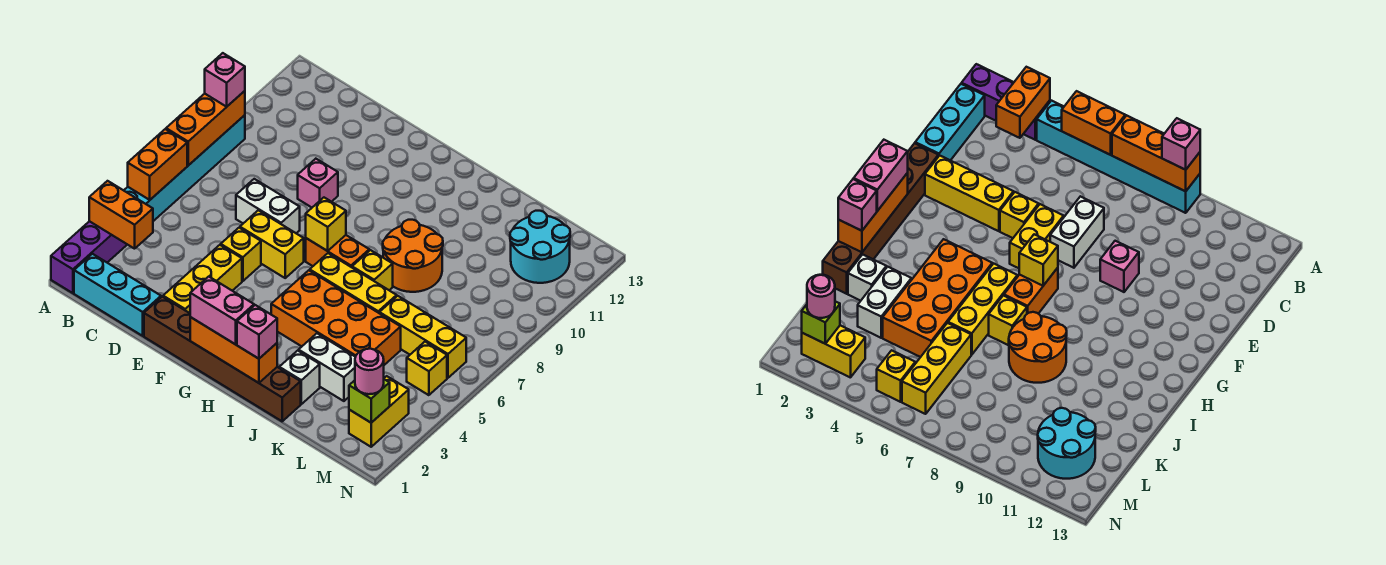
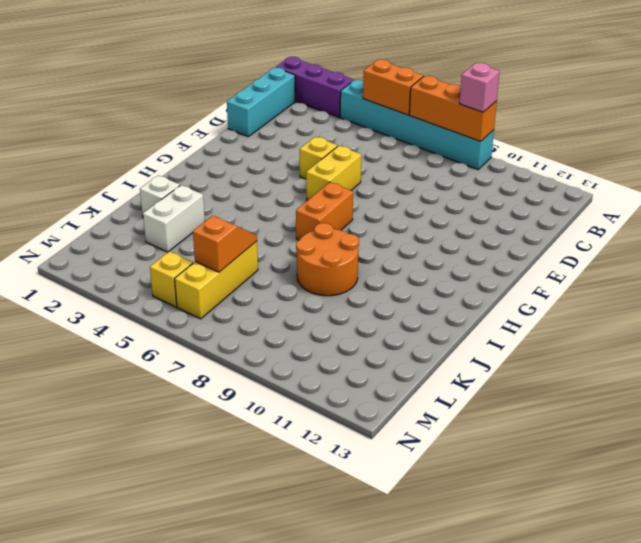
orange slope K6:L6 level 2 top L -> none
none -> white brick D7:E7 level 1
none -> brown brick E1:J1 level 1
none -> yellow brick E2:E4 level 1
none -> pink brick E9 level 1

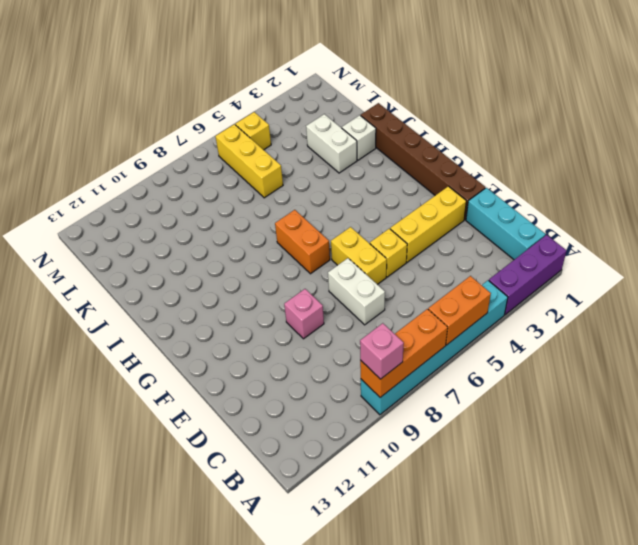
none -> orange brick H4:K5 level 1
none -> yellow brick H6:J6 level 1
none -> yellow brick I7 level 1
none -> orange round brick I8:J9 level 1

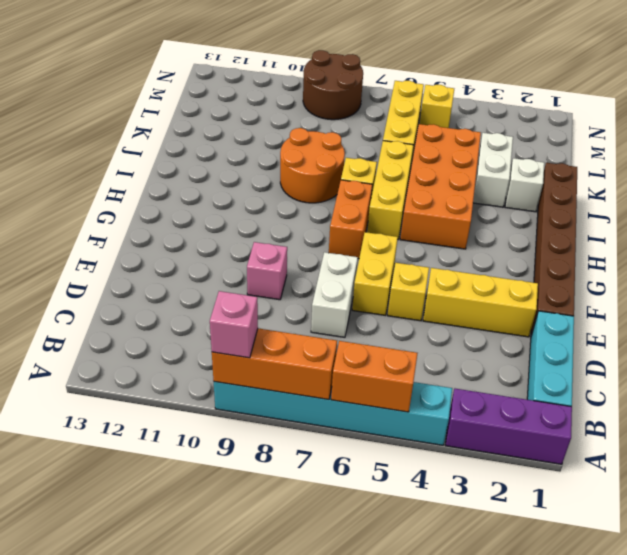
brown round brick M8:N9 level 1 -> none
none -> cyan round brick L11:M12 level 1
none -> yellow brick M2:M3 level 1
none -> orange brick A3:B3 level 2
none -> orange brick G1:I1 level 2

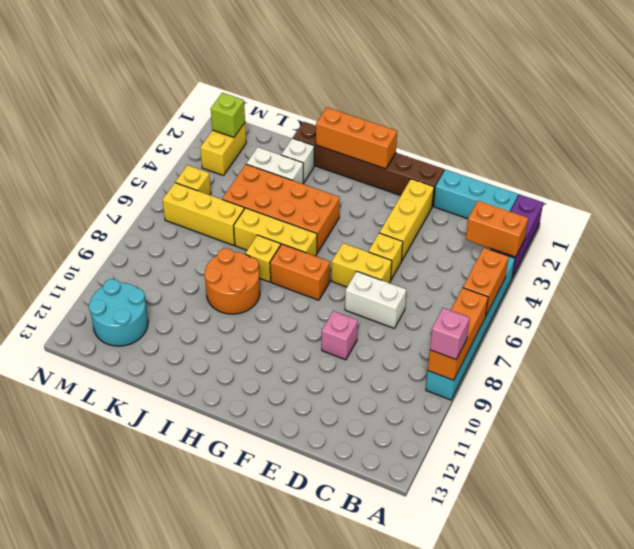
none -> yellow brick G7 level 2
none -> pink brick G1:H1 level 3
none -> pink brick I1 level 3
none -> pink round brick M2 level 3

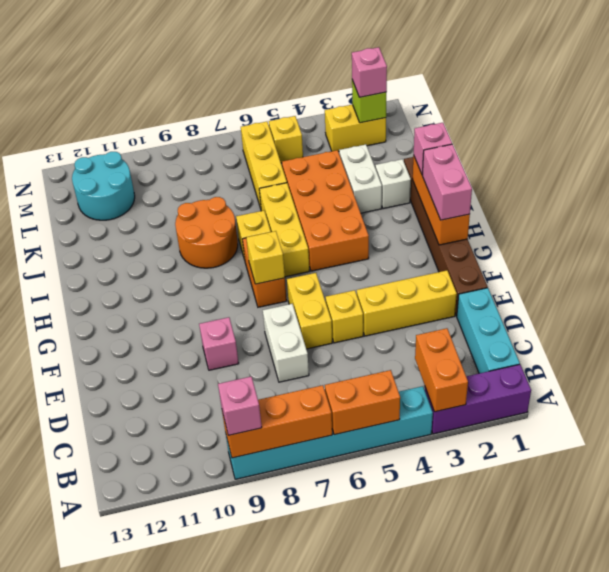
pink brick M2 level 3 -> pink round brick M2 level 3

